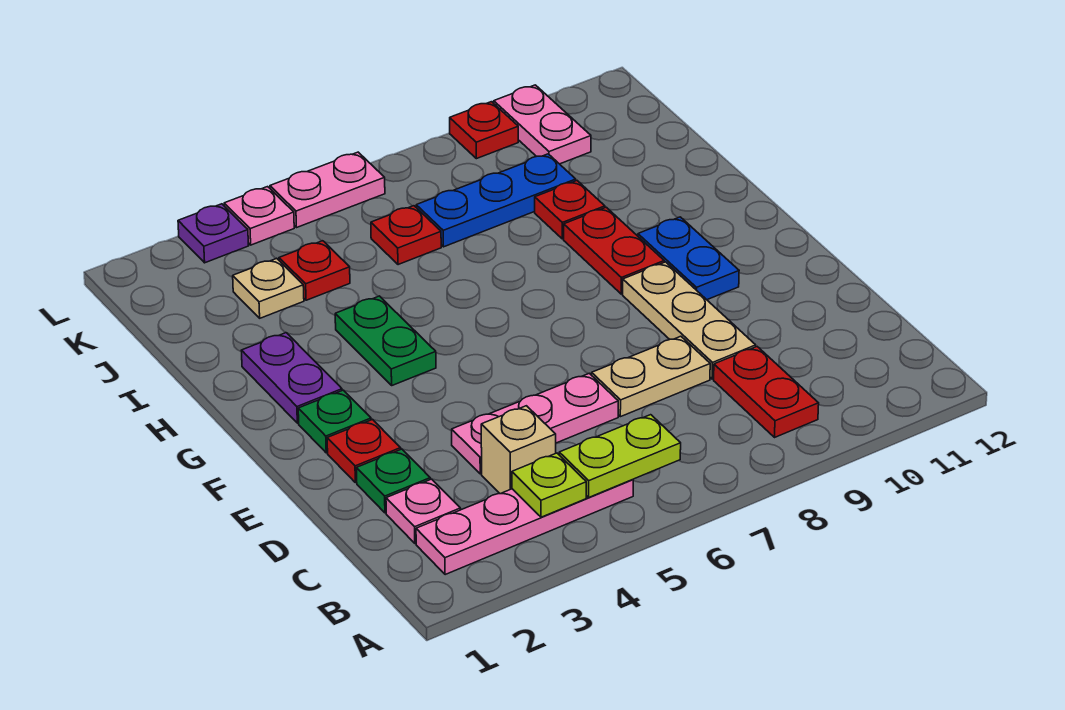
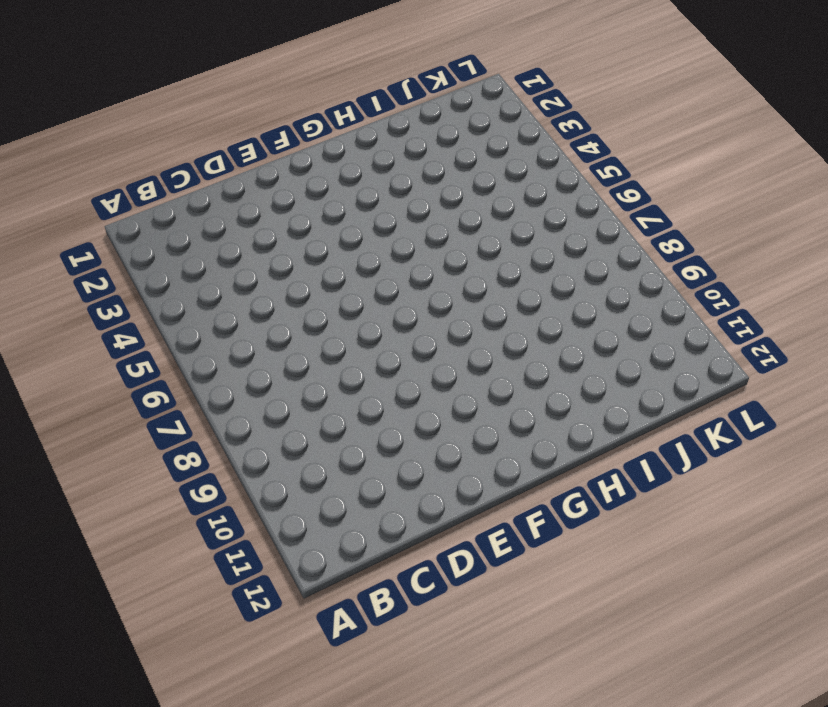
none -> pink plate B2:B5 level 1
none -> red plate B9:C9 level 1
none -> pink plate C2 level 1

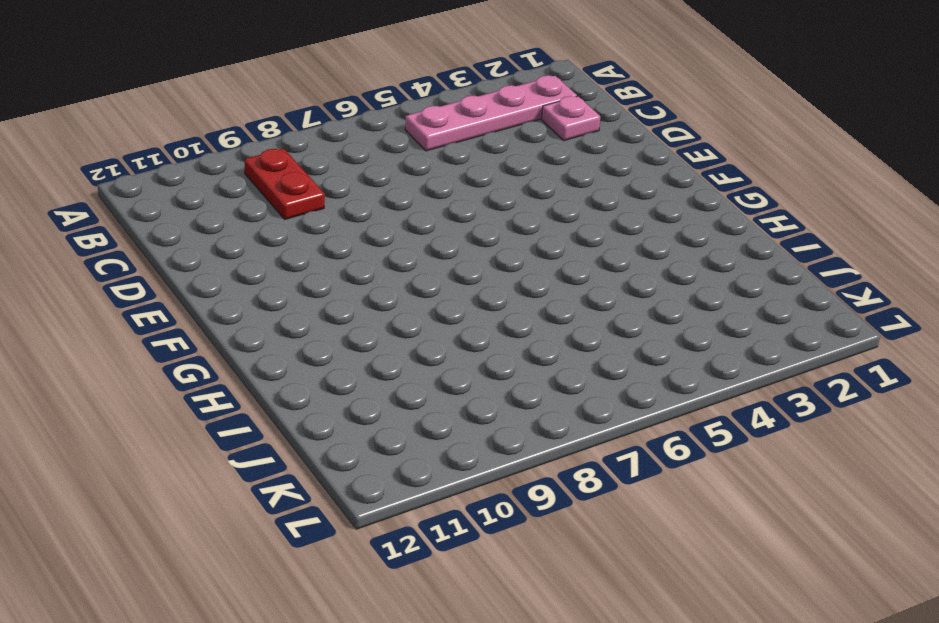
none -> tan brick C4 level 1
none -> green plate D2 level 1
none -> pink plate D4:D6 level 1

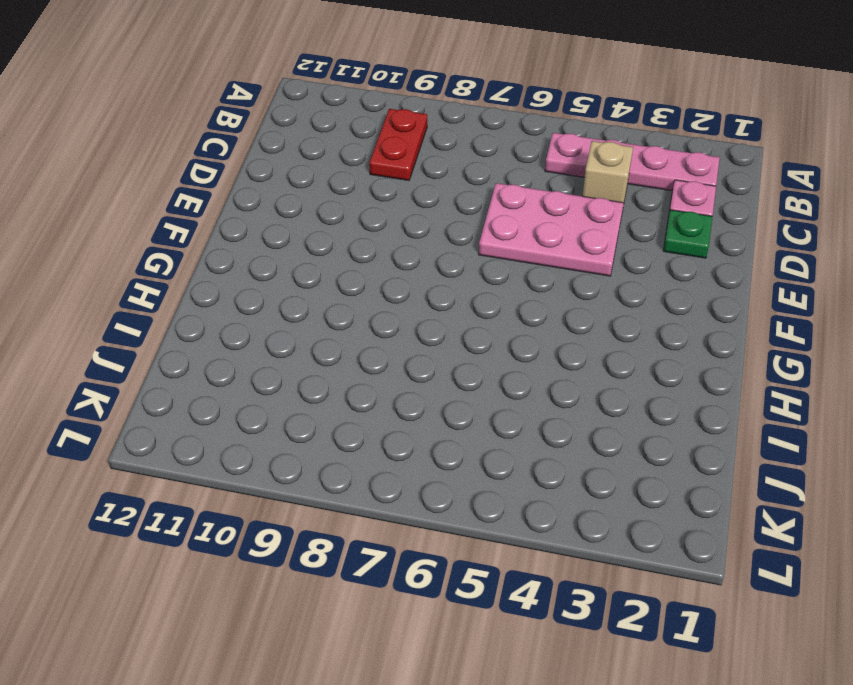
pink plate D4:E6 level 1 -> pink plate D4:D6 level 1
none -> tan plate D7:D8 level 1
none -> tan plate D9:F9 level 1
none -> red plate E2 level 1

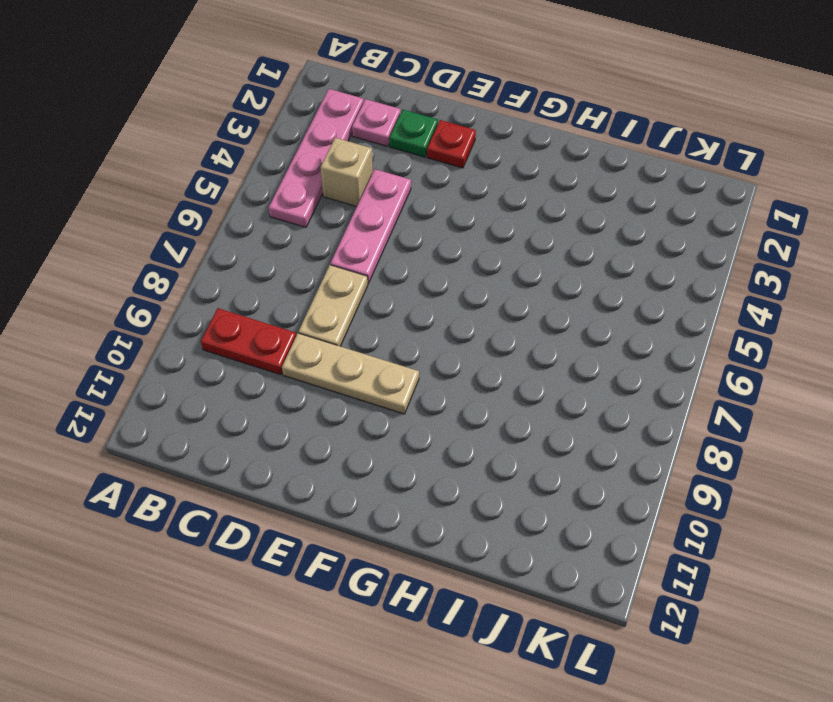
none -> green plate F2 level 1
none -> blue plate F10:G10 level 1
none -> purple plate G2:H2 level 1

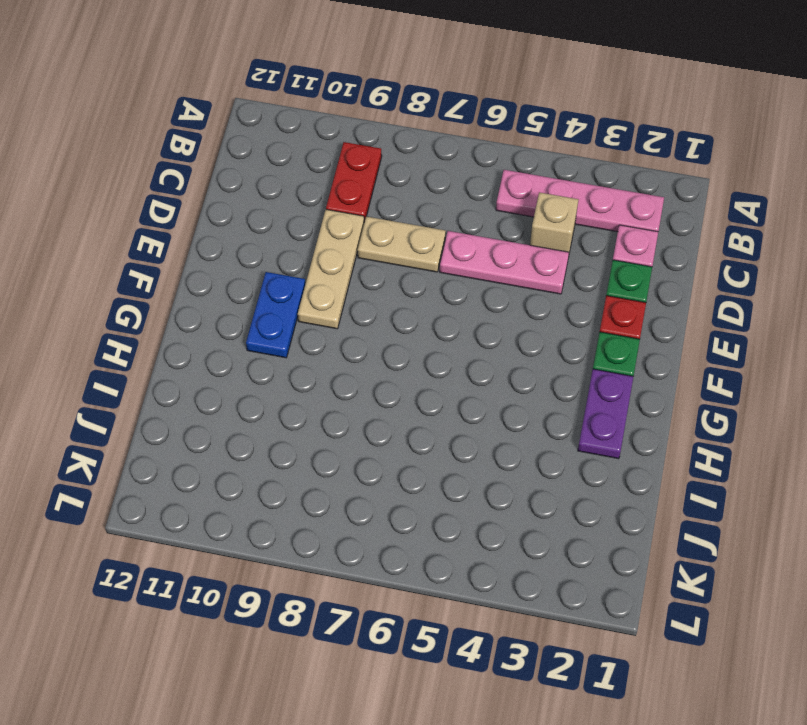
none -> green plate G4:H4 level 1
none -> red plate G9:H9 level 1
none -> red plate I9 level 1

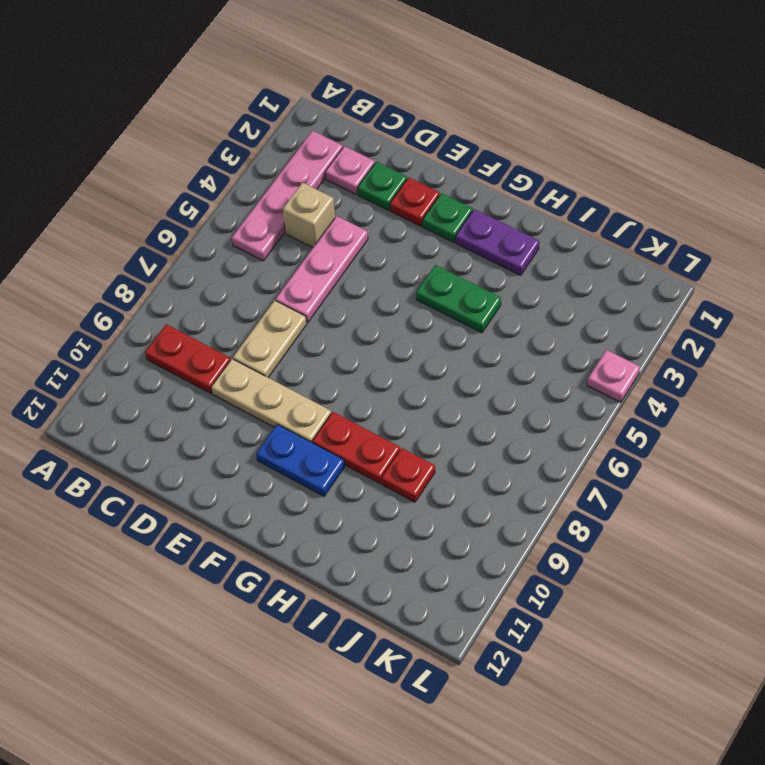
none -> tan plate J3 level 1
none -> red plate J4 level 1
none -> red plate J6 level 1

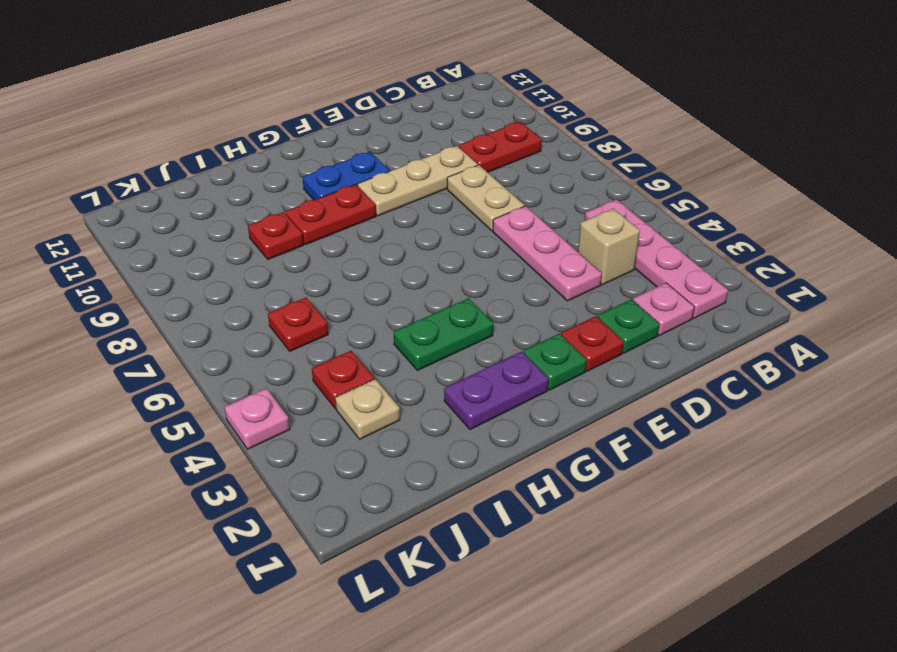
none -> blue plate J7:J9 level 1
none -> pink plate K10:L10 level 1
none -> purple plate L3 level 1

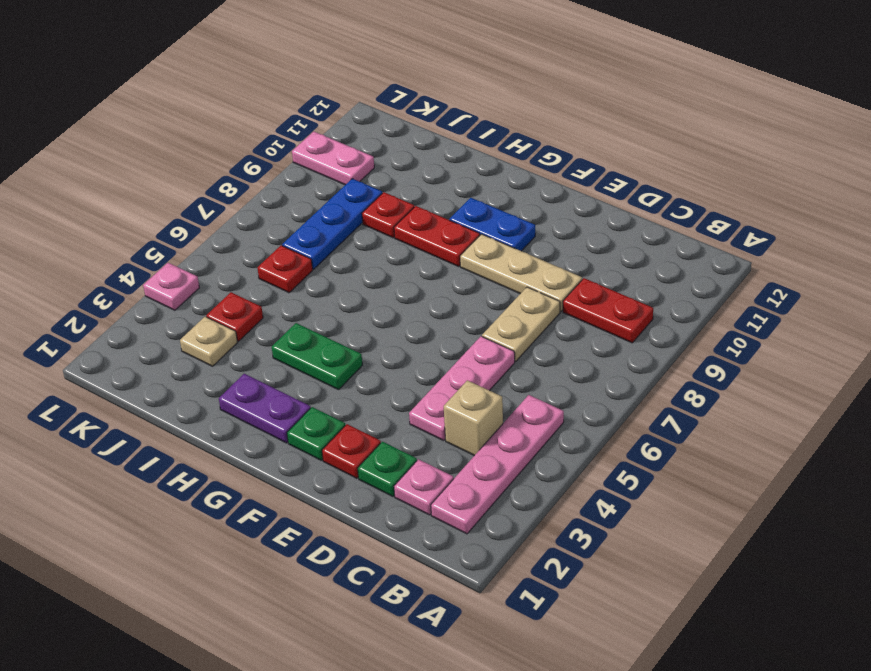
none -> purple plate L3 level 1
none -> pink plate L5:L6 level 1
none -> red plate L9 level 1

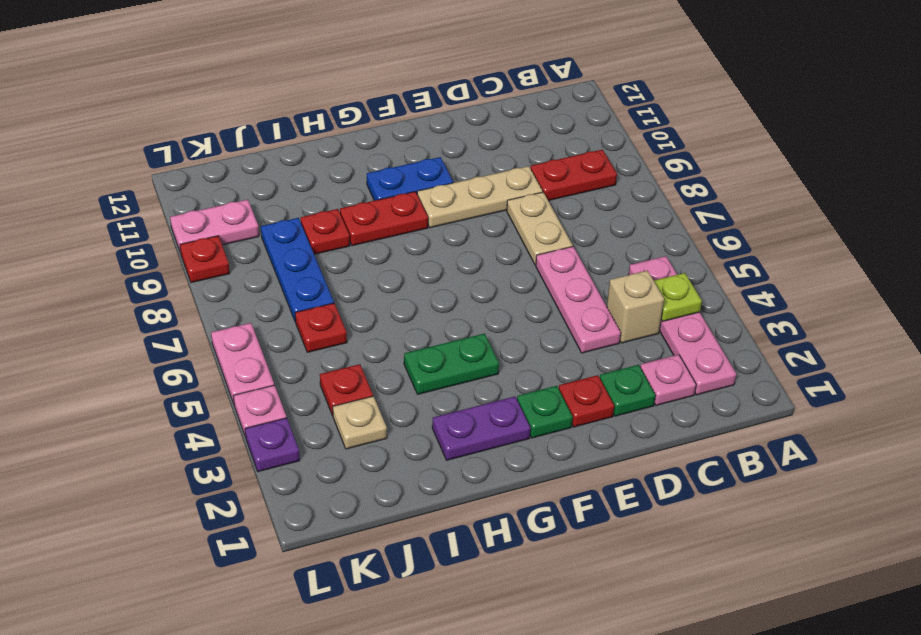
none -> lime plate B5:B6 level 2

